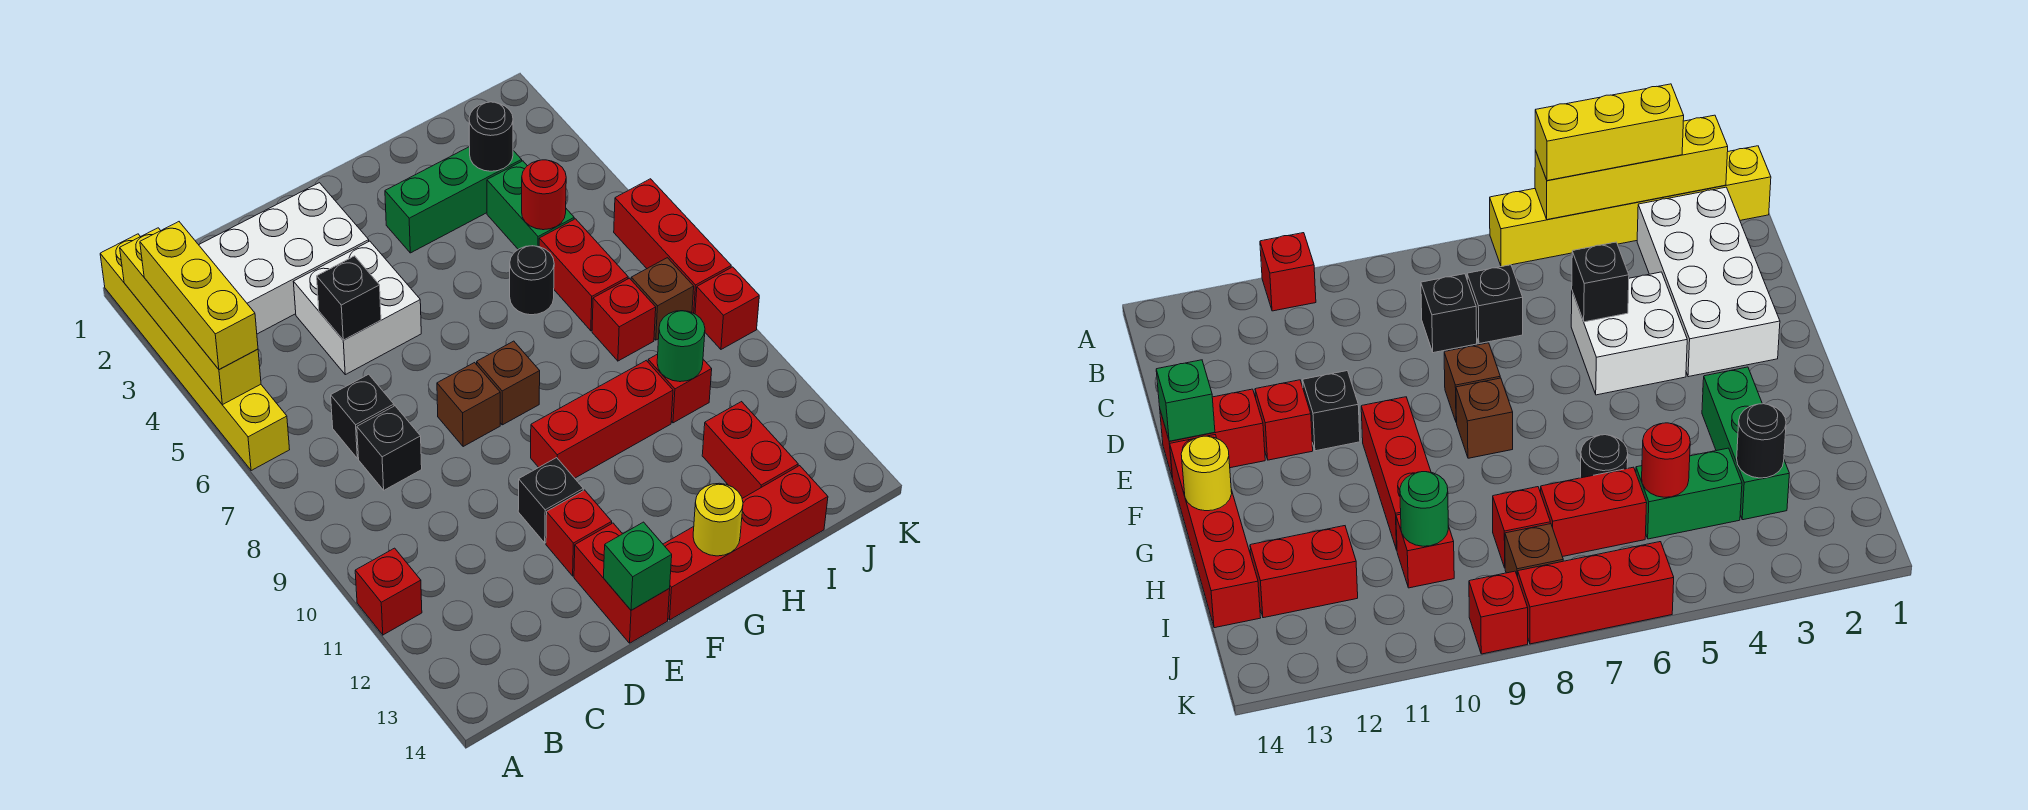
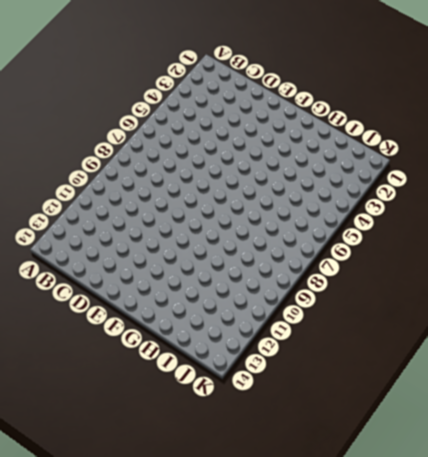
none -> yellow brick A1:A6 level 1
none -> red brick A11 level 1
none -> white brick B2:E3 level 1
none -> black brick C7 level 1

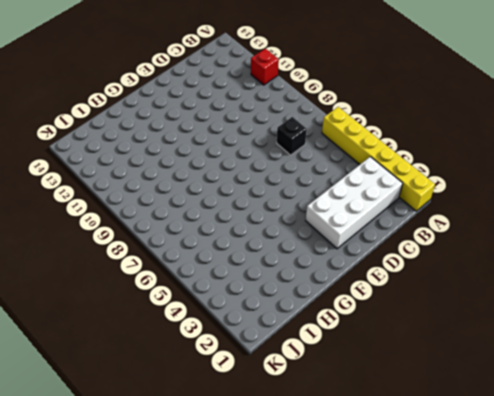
none -> black brick C8 level 1
none -> white brick D4:E5 level 1
none -> brown brick E8 level 1
none -> black brick E11 level 1

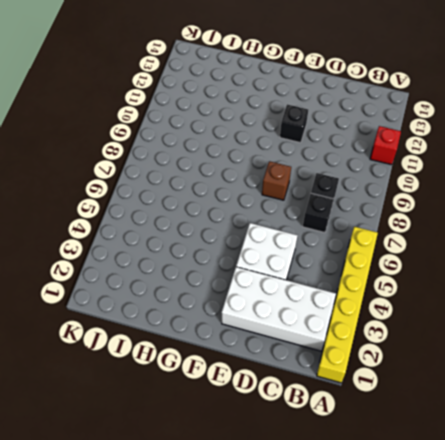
none -> red brick E12 level 1
none -> red brick E13:E14 level 1
none -> brown brick F8 level 1
none -> red brick F10:H10 level 1

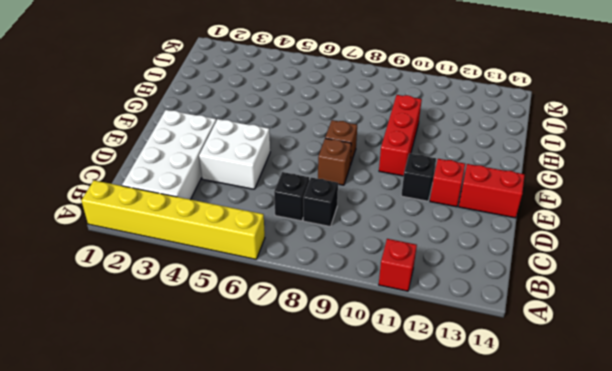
none -> red brick F14:I14 level 1
none -> green brick G3:I3 level 1
none -> black round brick H6 level 1
none -> green brick I4:I5 level 1

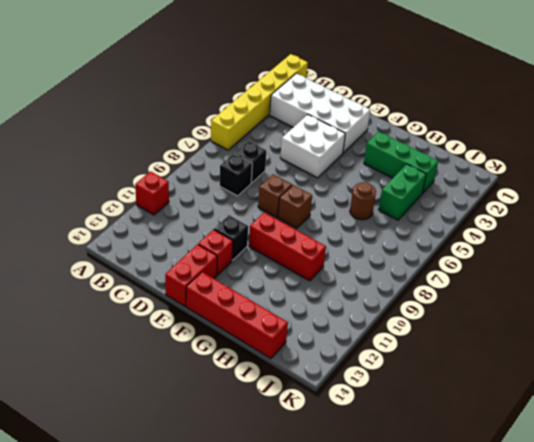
brown round brick H6 level 1 -> black round brick H6 level 1
none -> red brick I6:I7 level 1
none -> red brick I8 level 1
none -> red brick I10 level 1
none -> red brick I12:I13 level 1

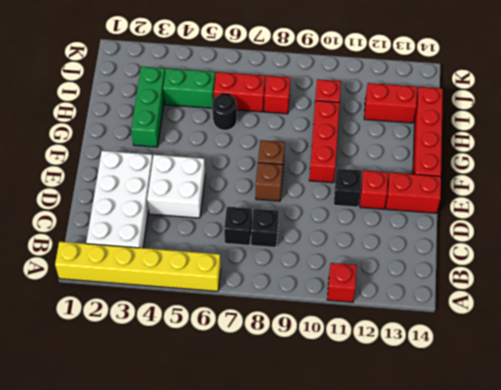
none -> brown brick J8 level 1
none -> red brick K6:K8 level 1
none -> red brick K9 level 1
none -> yellow brick A2:A5 level 2

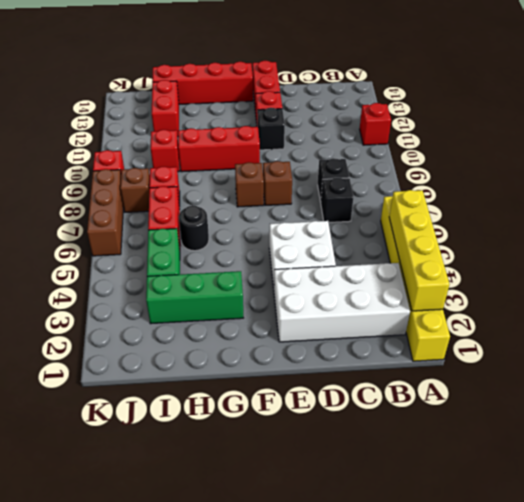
brown brick K6:K8 level 1 -> red brick K6:K8 level 1
none -> black brick D5 level 2
none -> green brick E14 level 2
none -> yellow round brick G14 level 2
none -> black round brick I3 level 2

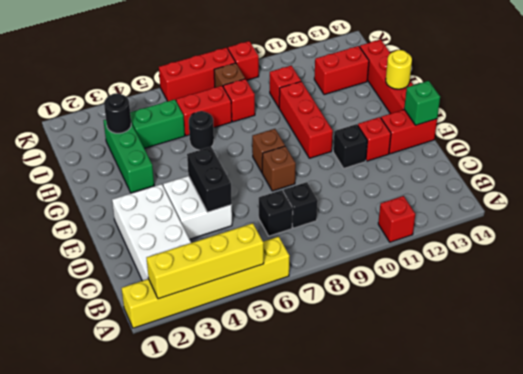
black brick D5:E5 level 2 -> black brick D5 level 2
none -> red round brick I5 level 2
none -> green round brick I10 level 2
none -> yellow brick A3:A5 level 3

